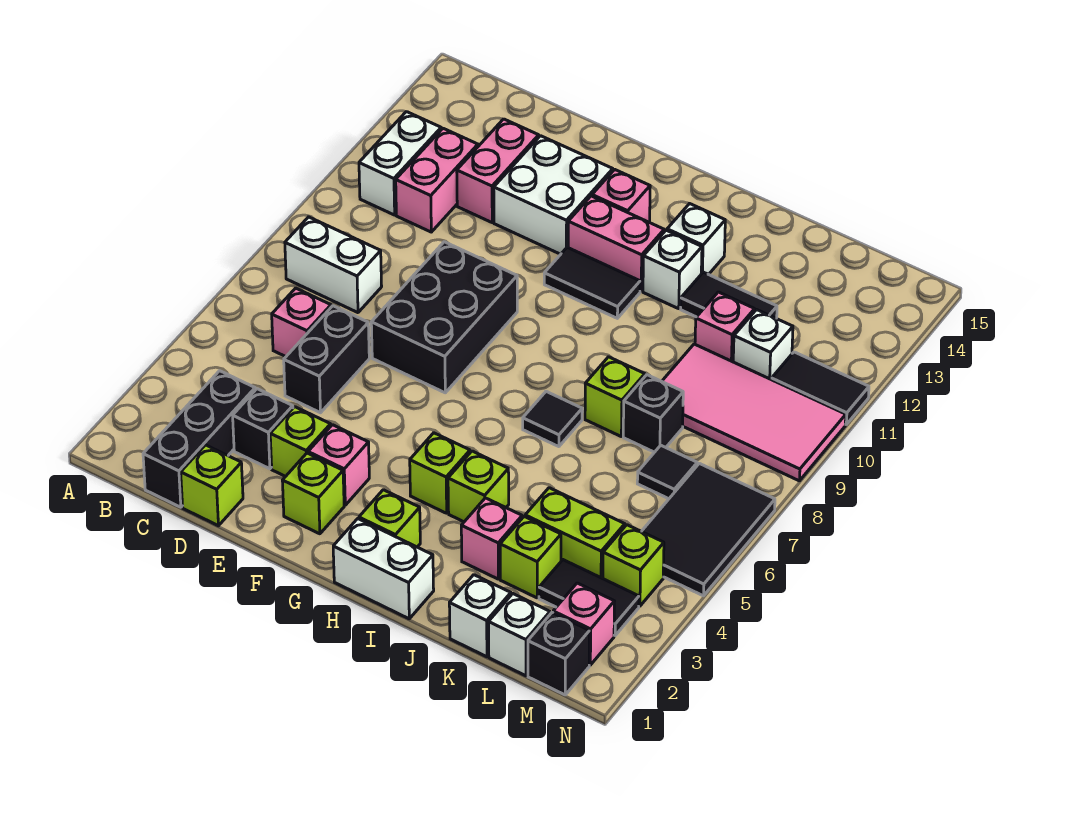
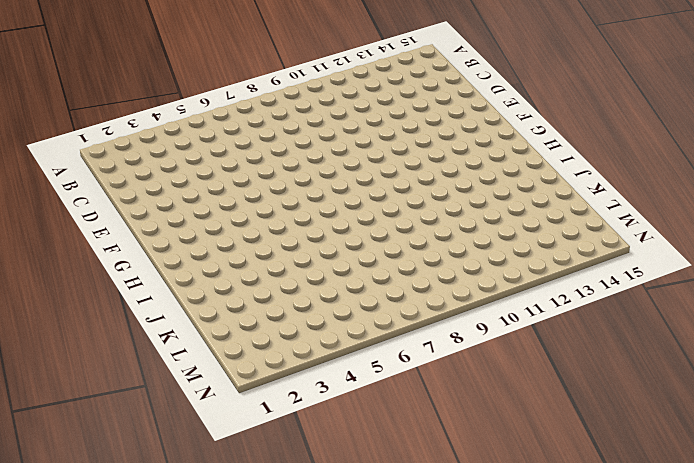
none -> white brick B8:C8 level 1
none -> white brick B11:B12 level 1
none -> black brick C1:C3 level 1
none -> pink brick C6 level 1

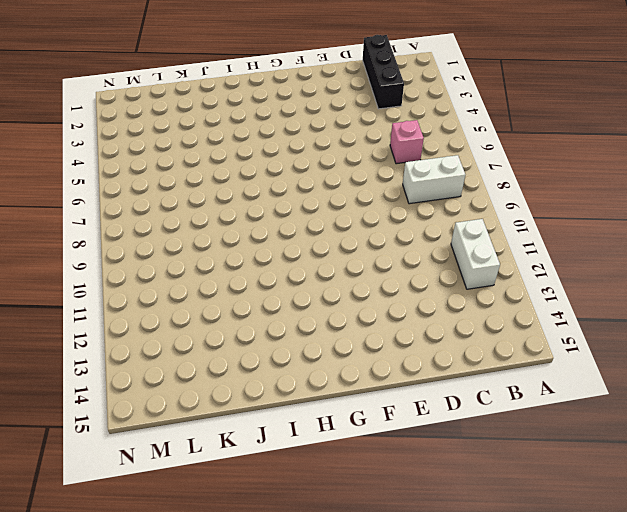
none -> pink brick C11:C12 level 1
none -> lime brick D1 level 1
none -> black brick D3 level 1
none -> black brick D5:D6 level 1

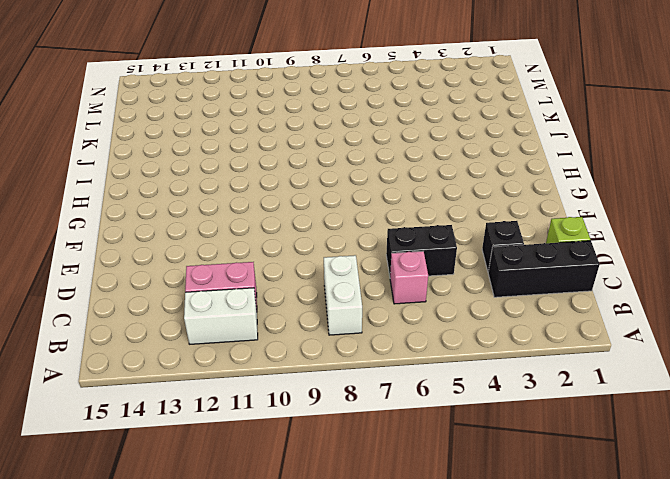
none -> pink brick D12:D13 level 1
none -> lime brick E3 level 1
none -> black brick E7:F9 level 1
none -> white brick E12:F13 level 1

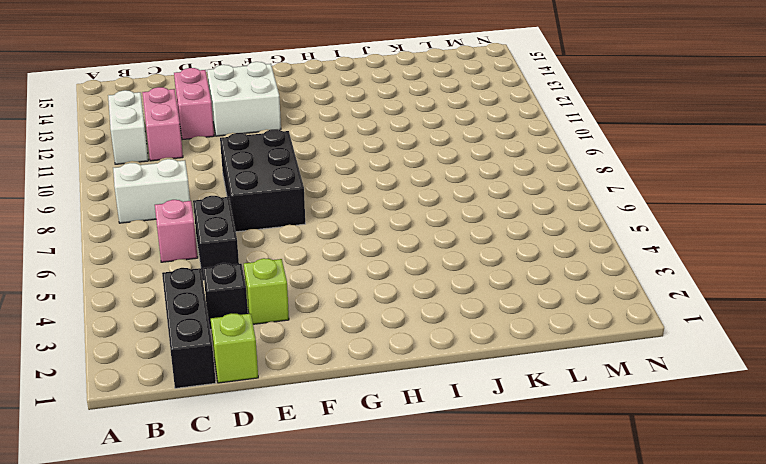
none -> lime brick F2 level 1
none -> pink brick F3 level 1
none -> black tile G11:H11 level 1
none -> pink brick G12:H12 level 1

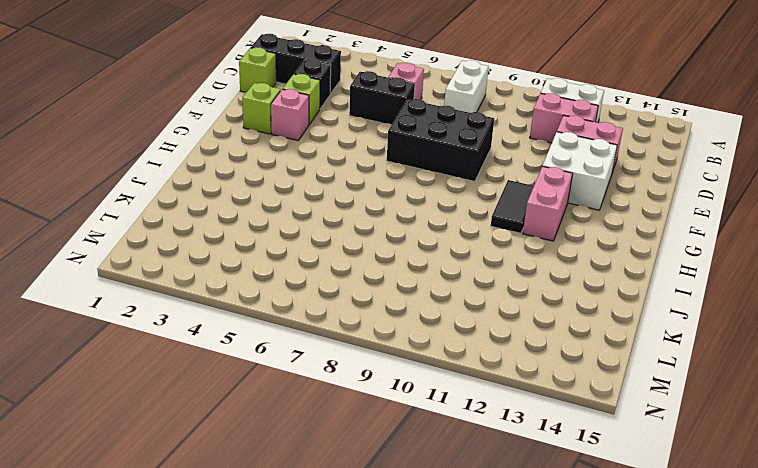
none -> pink brick G13 level 1
none -> white brick H1:I1 level 1
none -> lime brick H2 level 1
none -> lime brick H4 level 1

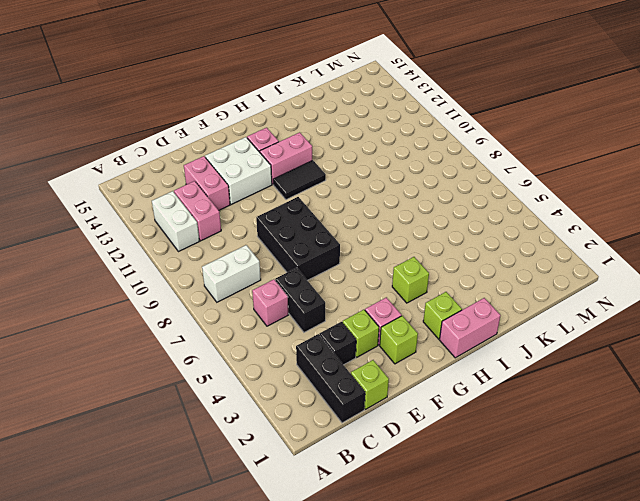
pink brick H1:I1 level 1 -> white brick H1:I1 level 1
none -> lime brick I4 level 1
none -> black tile I7 level 1
none -> white brick I12 level 1
none -> white brick I13 level 1

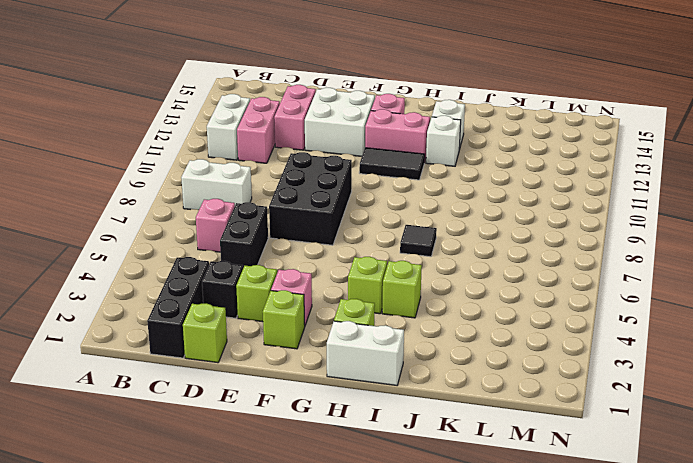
none -> pink brick J3 level 1
none -> lime brick J8 level 1
none -> black tile J12:K12 level 1
none -> white brick K1 level 1

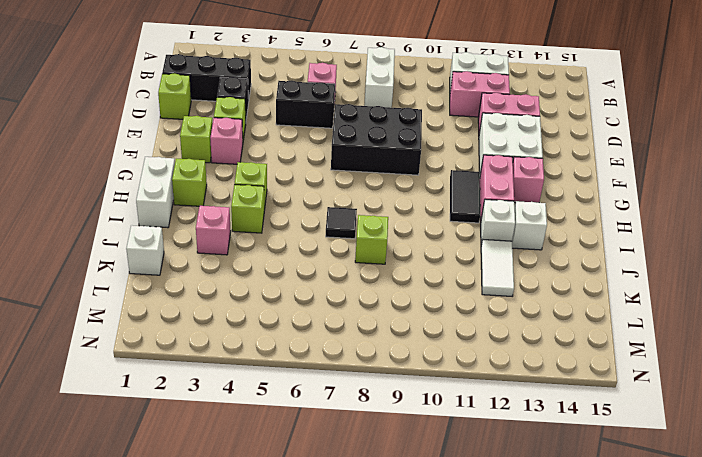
white tile J12:K12 level 1 -> black tile J12:K12 level 1
none -> lime brick K3 level 1
none -> lime brick K4:L4 level 1
none -> black brick K8 level 1
none -> pink tile K9:N10 level 1

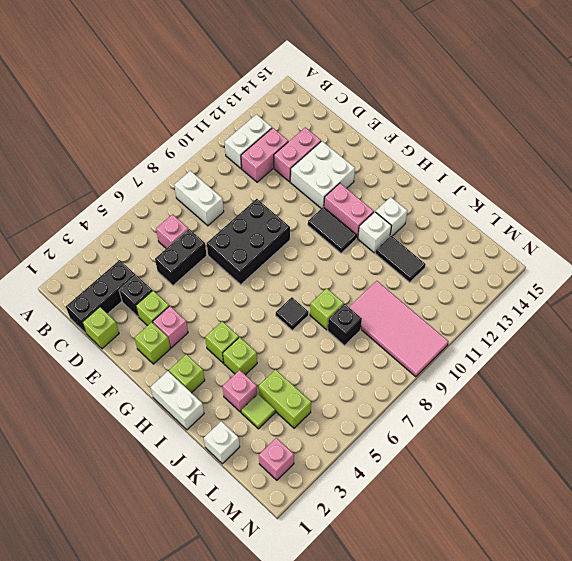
lime tile K3 level 1 -> lime brick K3 level 1
none -> pink brick G13 level 1
none -> pink brick K11 level 1
none -> white brick L1 level 1
none -> black tile L3:M3 level 1

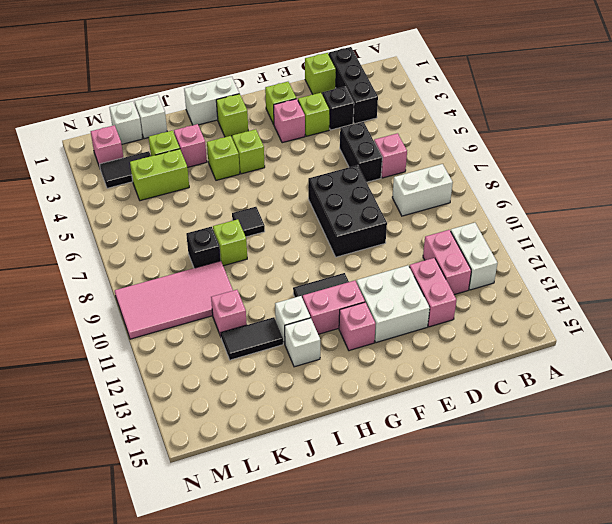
none -> black tile L7 level 1
none -> white brick L11 level 1
none -> black brick M1 level 1
none -> lime brick M4 level 1

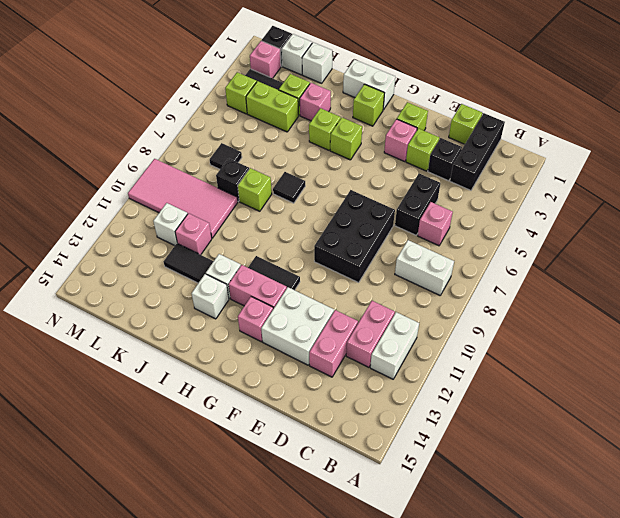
none -> black tile M5:N7 level 1
none -> black tile M11:N11 level 1

